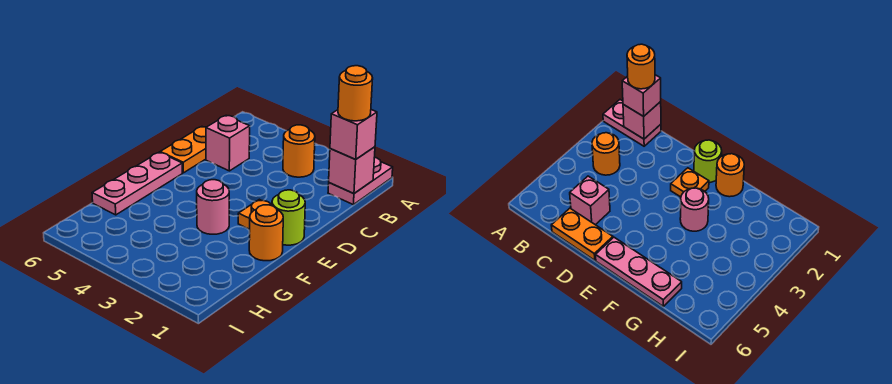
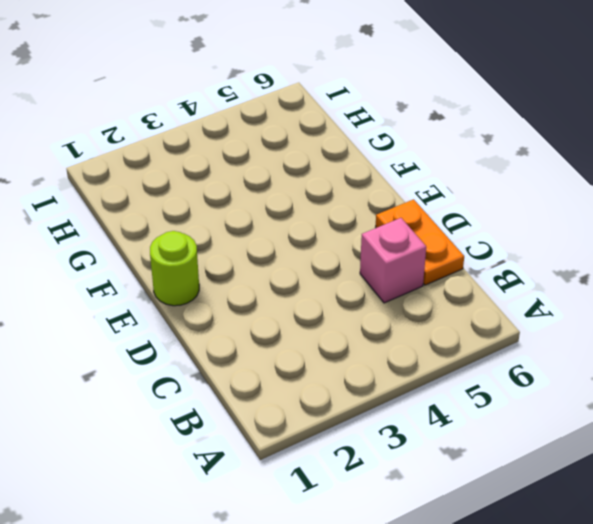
none -> pink plate A1:B1 level 1
none -> orange round brick B3 level 1
none -> orange plate E2 level 1

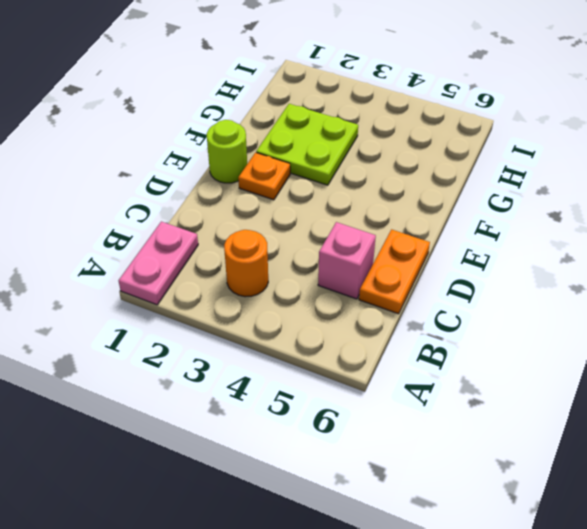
lime plate F2:G3 level 1 -> pink round brick F3 level 1
none -> pink plate E6:G6 level 1
none -> orange round brick F1 level 1
none -> pink brick B1 level 2

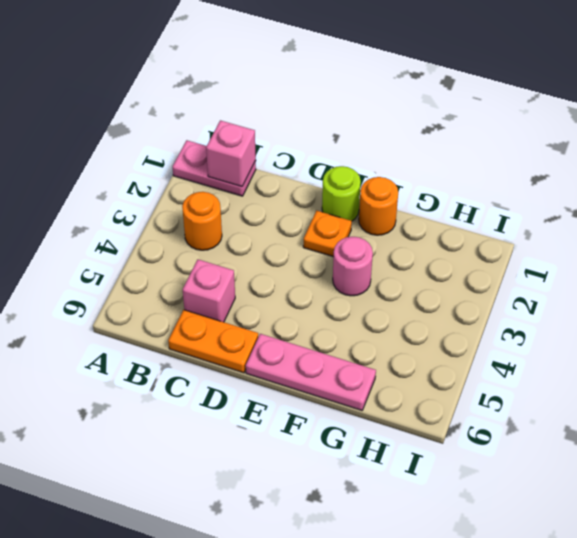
none -> pink brick B1 level 3
none -> orange round brick B1 level 4

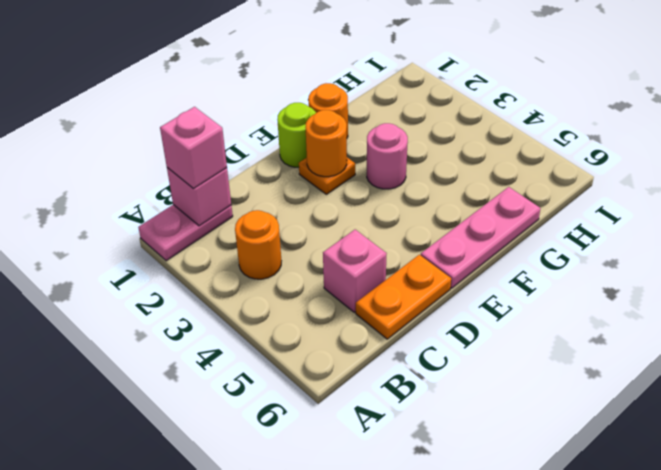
orange round brick E2 level 2 -> orange round brick B1 level 4

